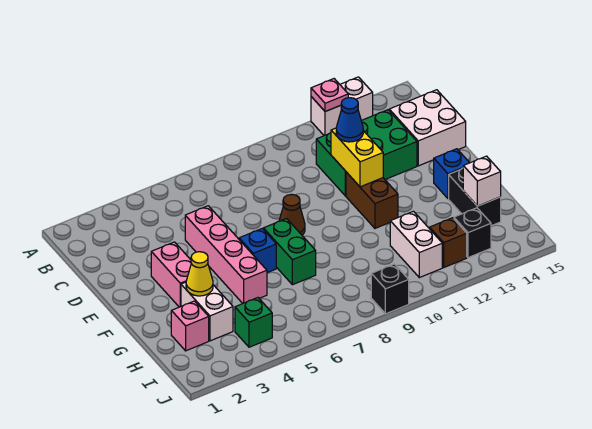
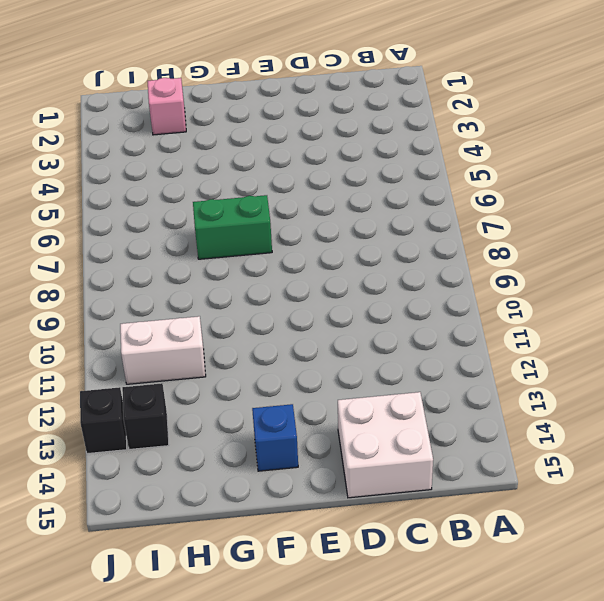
black brick J13 level 1 -> black brick J9 level 1
none -> white brick A12:A13 level 1
none -> green brick C11:D13 level 1
none -> pink brick D5:G5 level 1

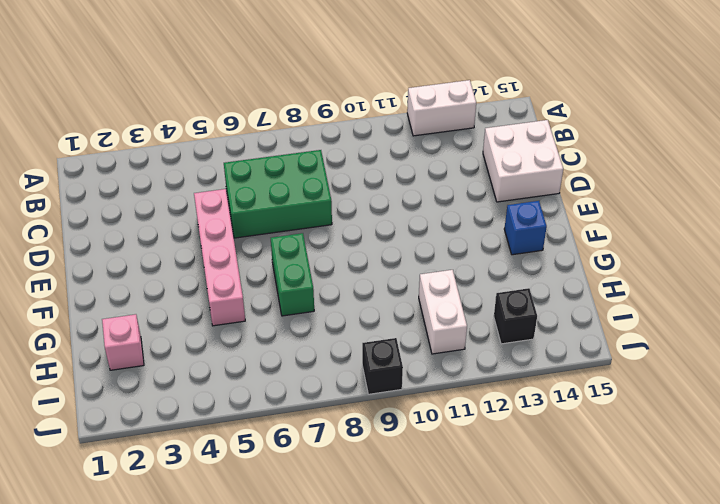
green brick C6:D8 level 1 -> green brick C11:D13 level 1
none -> pink brick E3:F3 level 1
none -> brown cone E8 level 1
none -> brown brick E11:F11 level 1

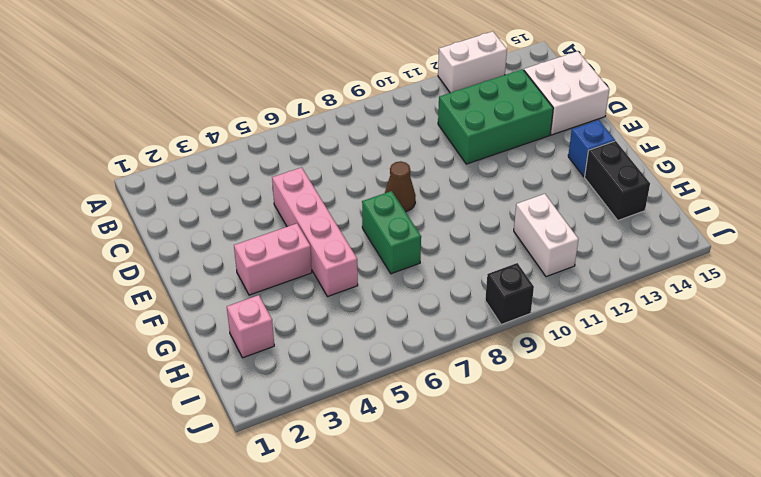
pink brick F3:F4 level 1 -> pink brick E3:F3 level 1
none -> brown brick E11:F11 level 1
none -> blue brick F6 level 1
none -> white brick G3:H3 level 1

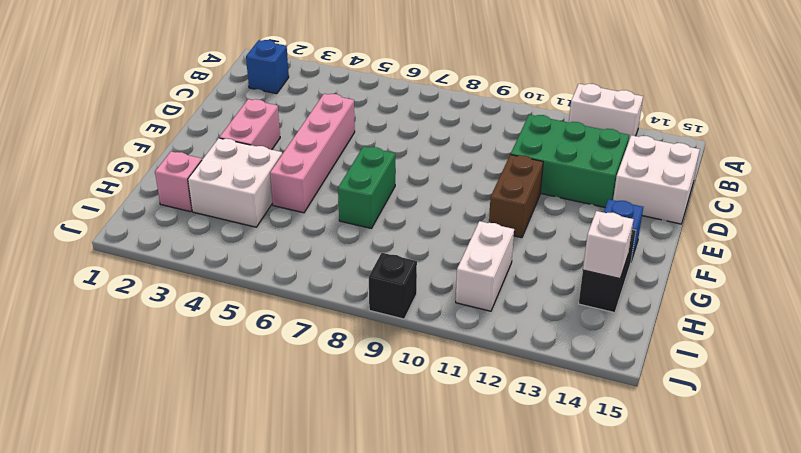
blue brick B2 level 1 -> blue brick F6 level 1
white brick G3:H4 level 1 -> white brick G3:H3 level 1
none -> brown cone E8 level 1
none -> green brick I4 level 1
none -> brown brick I12 level 1

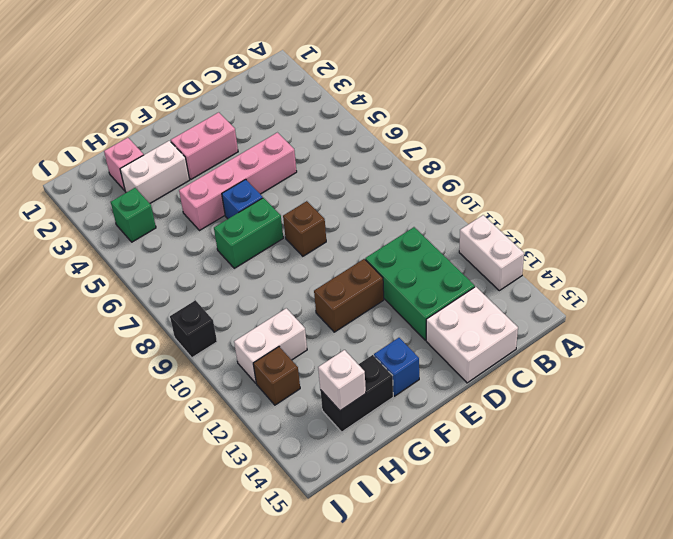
brown brick E8 level 1 -> brown cone E8 level 1
none -> black brick I13 level 1
none -> pink plate A12 level 2
none -> yellow brick D11:E11 level 2

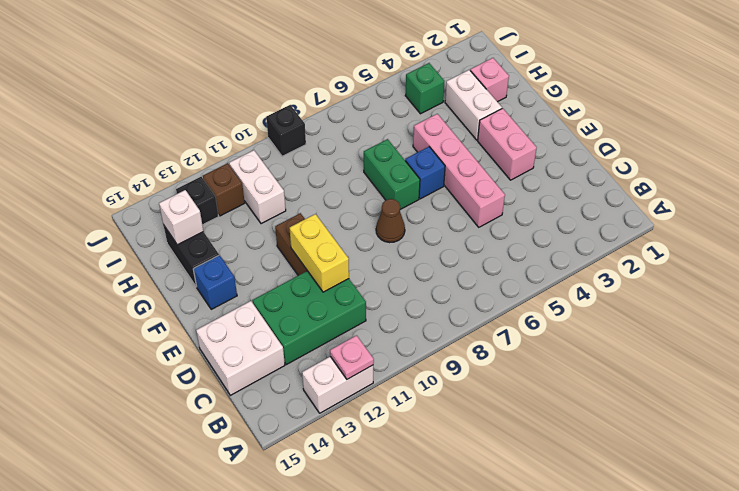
none -> yellow cone G3 level 2
none -> blue cone D11 level 3

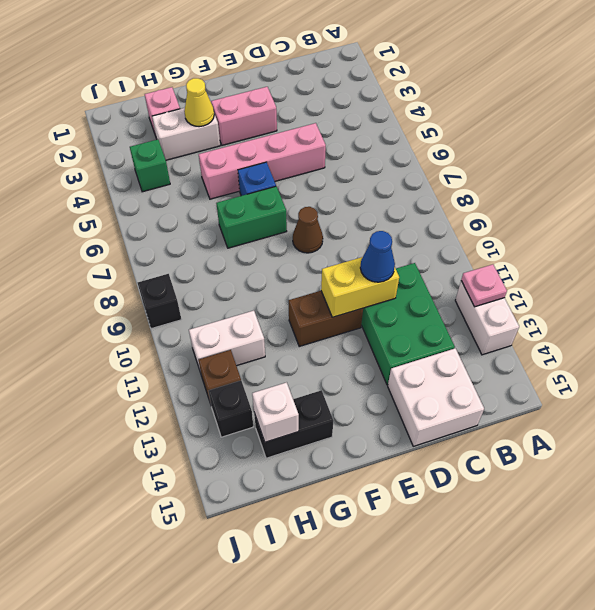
none -> blue brick F14 level 1

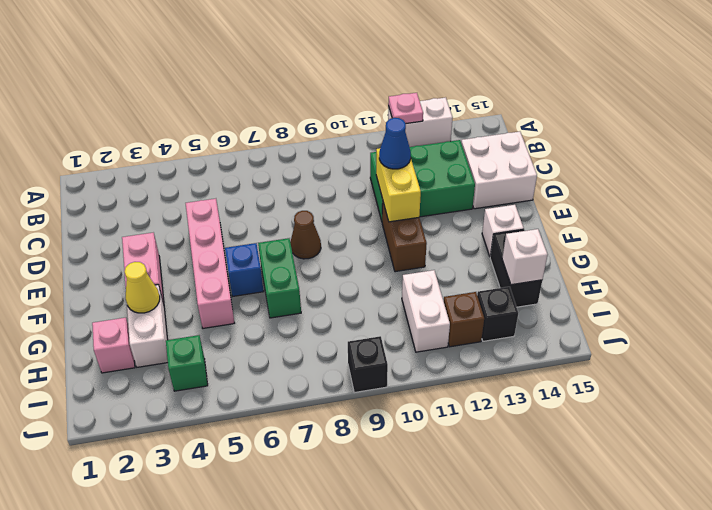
white brick F14 level 1 -> blue brick F14 level 1

